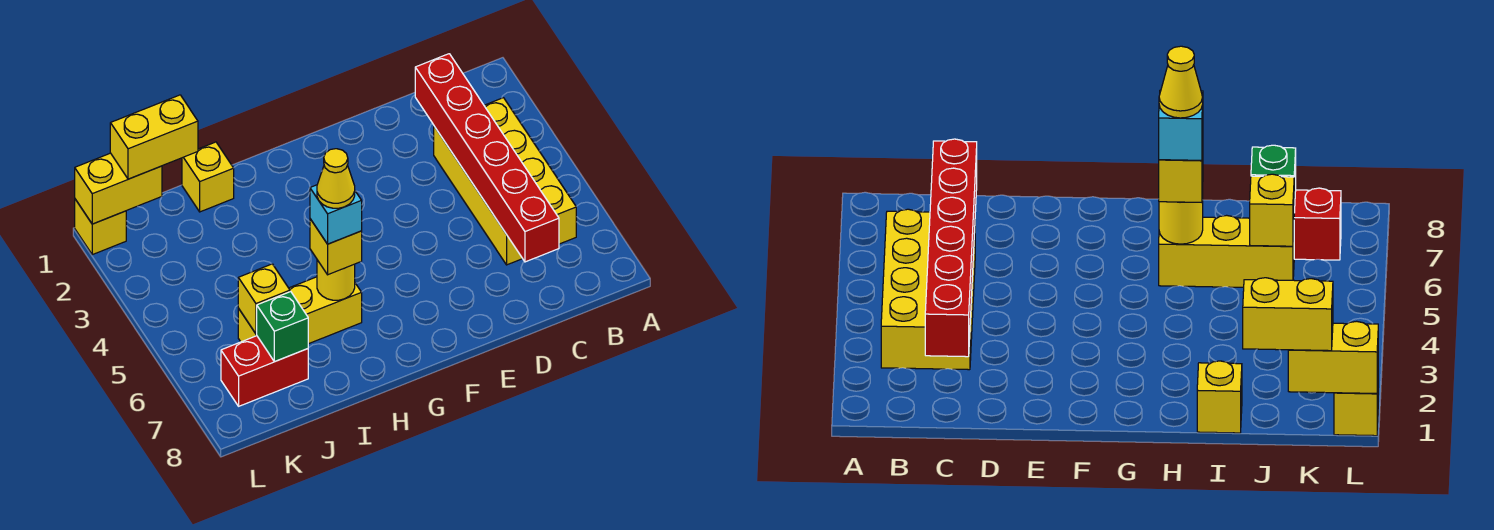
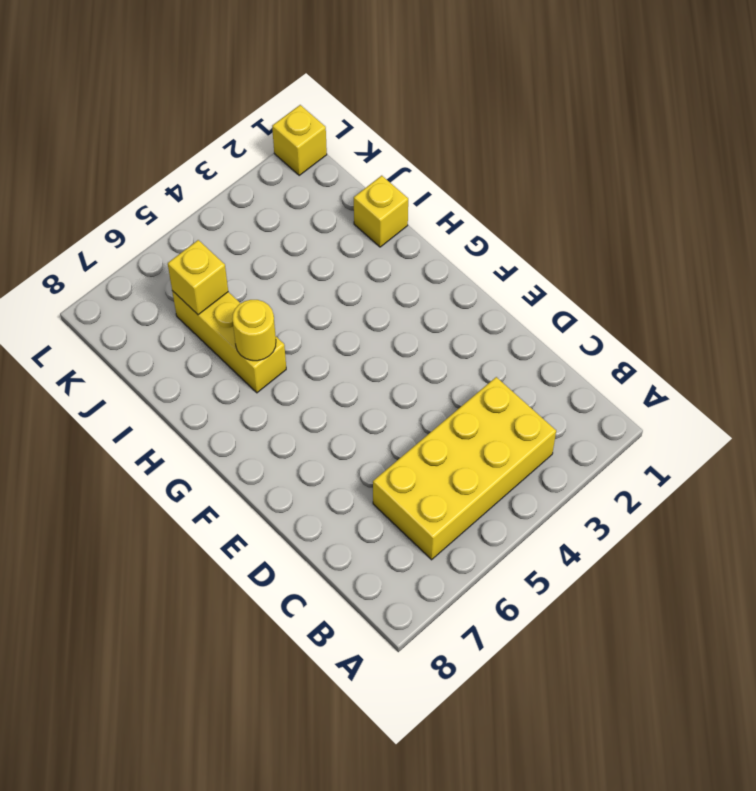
none -> red brick J7:K7 level 1
none -> red brick C2:C7 level 2
none -> green brick J7 level 2

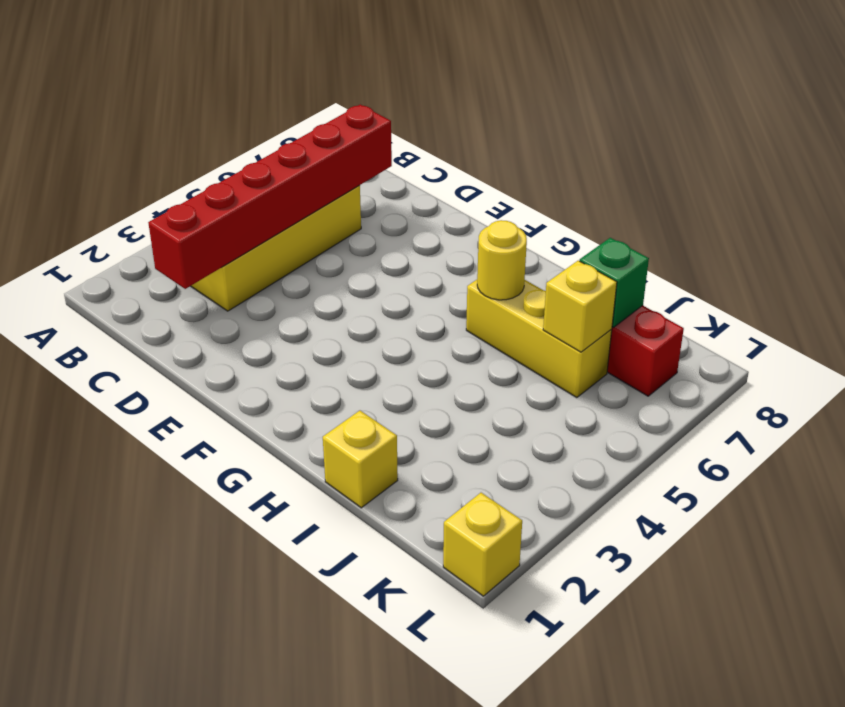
none -> yellow brick K1:L1 level 2
none -> yellow brick H6 level 3
none -> yellow brick J1:K1 level 3

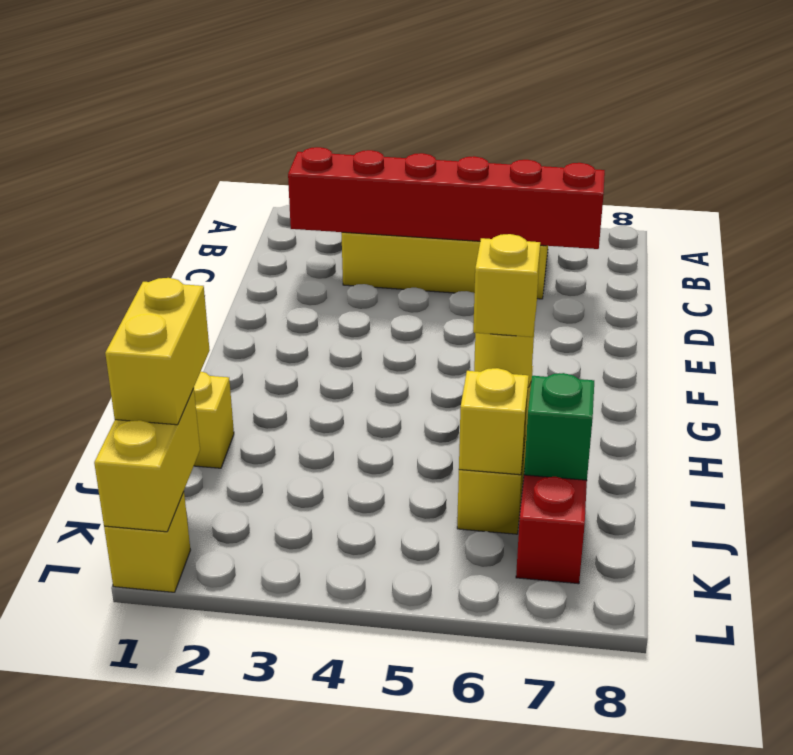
none -> cyan brick H6 level 4
none -> yellow cone H6 level 5

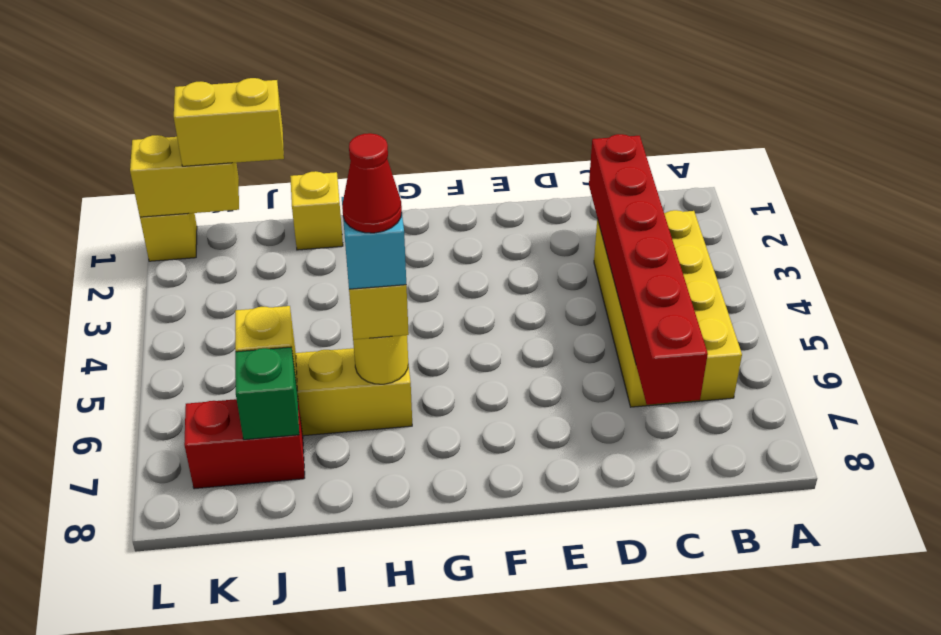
red cone H6 level 5 -> yellow cone H6 level 5

